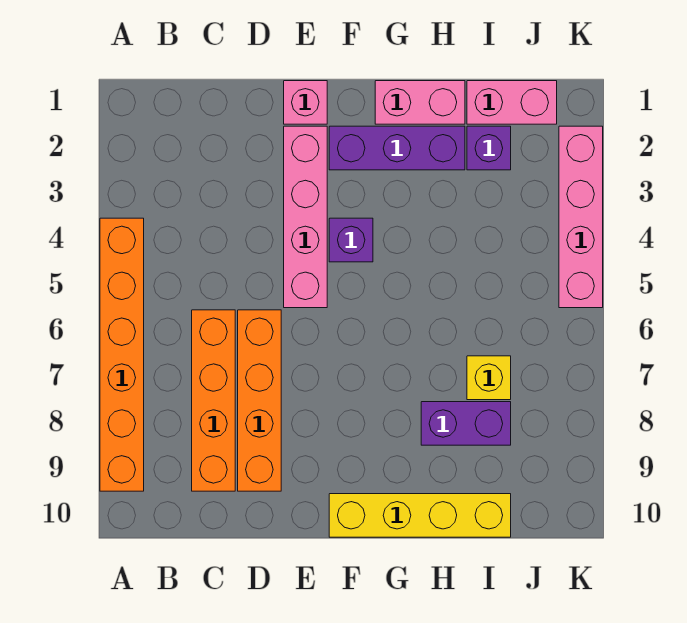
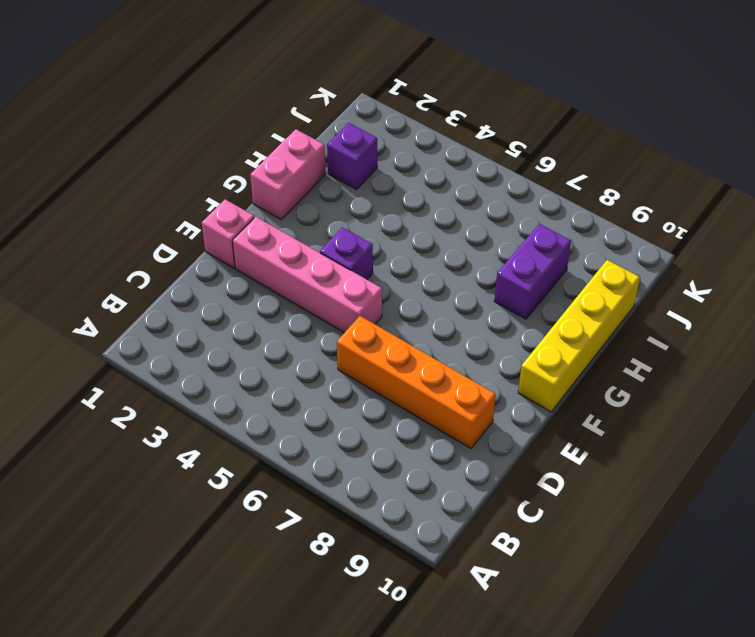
none -> orange brick A4:A9 level 1
none -> orange brick C6:C9 level 1
none -> purple brick F2:H2 level 1

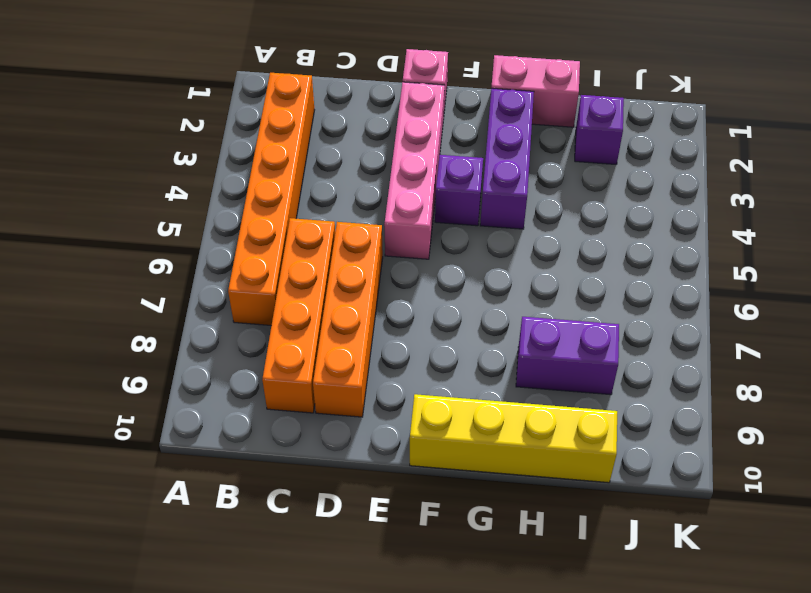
orange brick B2:B7 level 1 -> orange brick A4:A9 level 1
purple brick G2:G4 level 1 -> purple brick F2:H2 level 1
none -> pink brick I1:J1 level 1
none -> yellow brick I7 level 1
none -> pink brick K2:K5 level 1

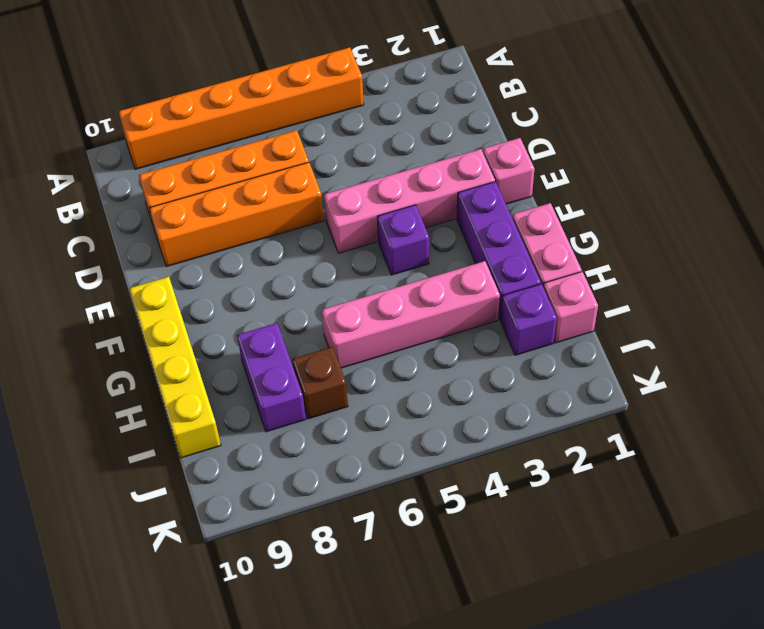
pink brick H3:H6 level 1 -> pink brick K2:K5 level 1
pink brick I1 level 1 -> pink brick I1:J1 level 1
brown brick I7 level 1 -> yellow brick I7 level 1

